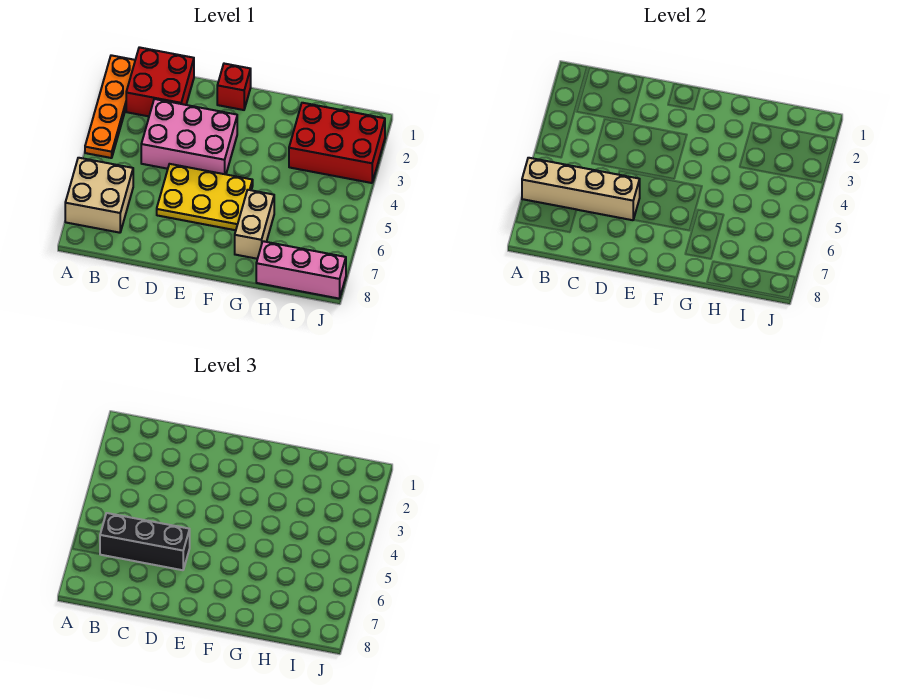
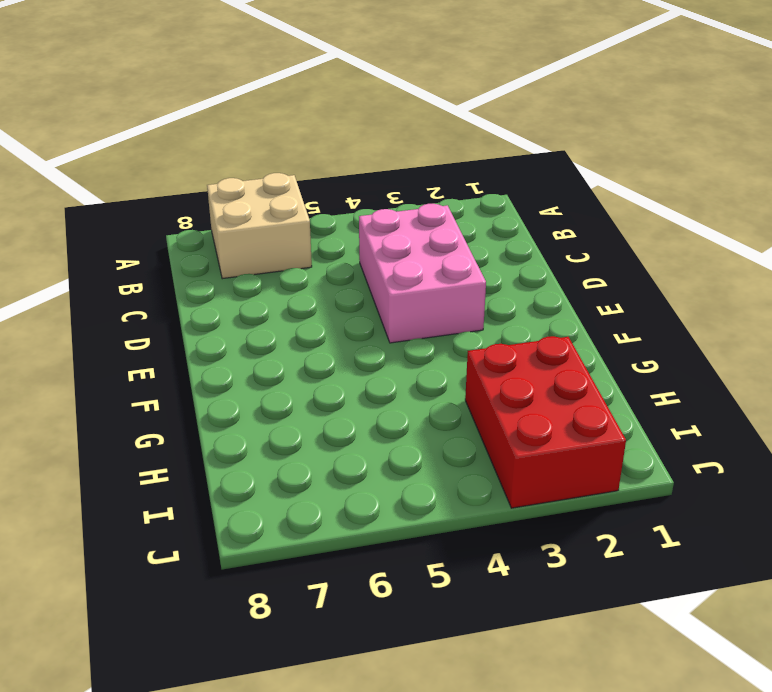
none -> orange plate A1:A4 level 1
none -> red brick B1:C2 level 1

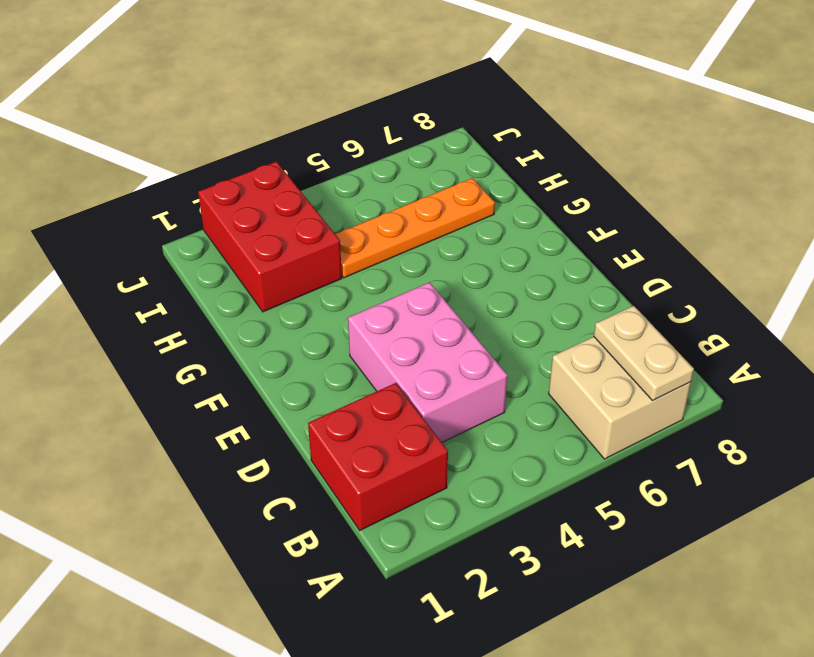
tan plate A7:B7 level 2 -> none
orange plate H4:H7 level 1 -> orange plate A1:A4 level 1
none -> yellow plate D5:F6 level 1
none -> red brick E1 level 1

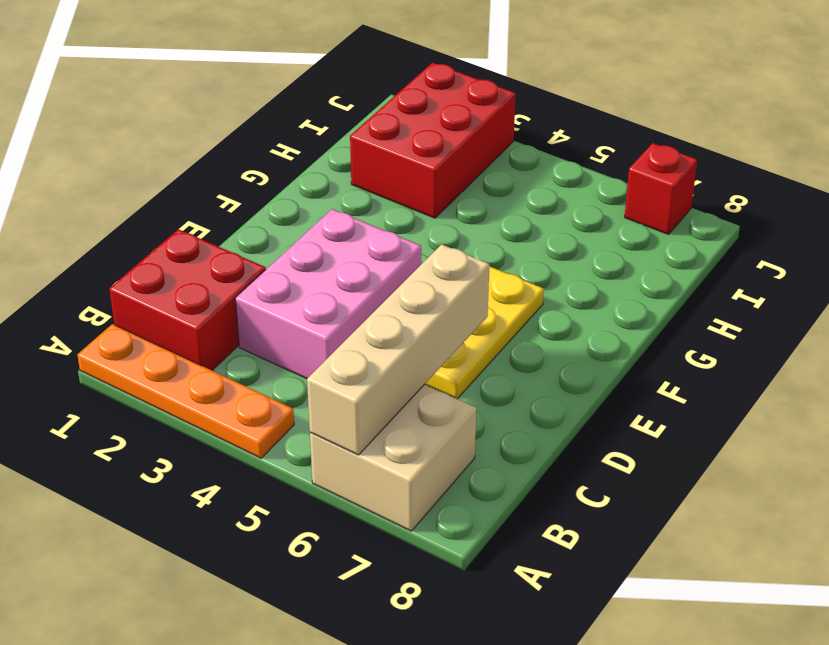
red brick J7 level 1 -> red brick E1 level 1
none -> tan brick G6:G7 level 1
none -> pink brick H8:J8 level 1

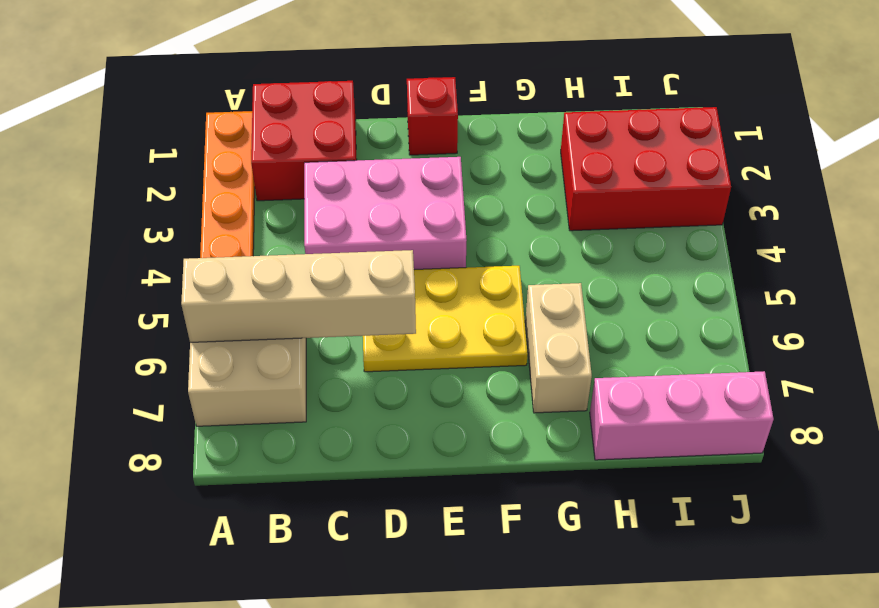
none -> black brick B6:D6 level 3

